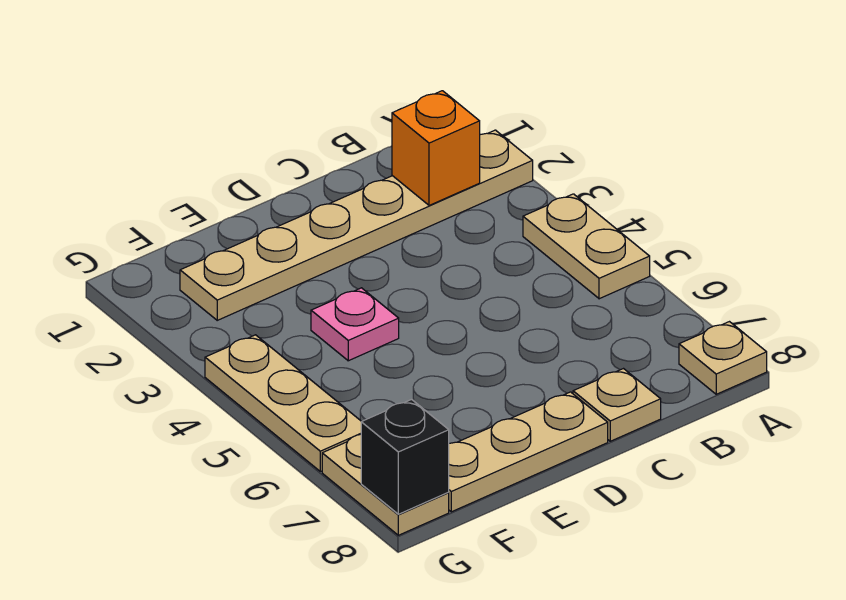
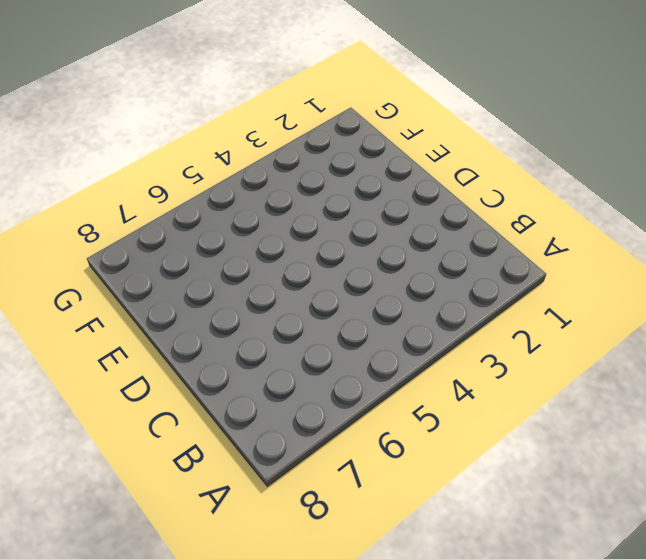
none -> tan plate A2:F2 level 1
none -> tan plate A4:A5 level 1

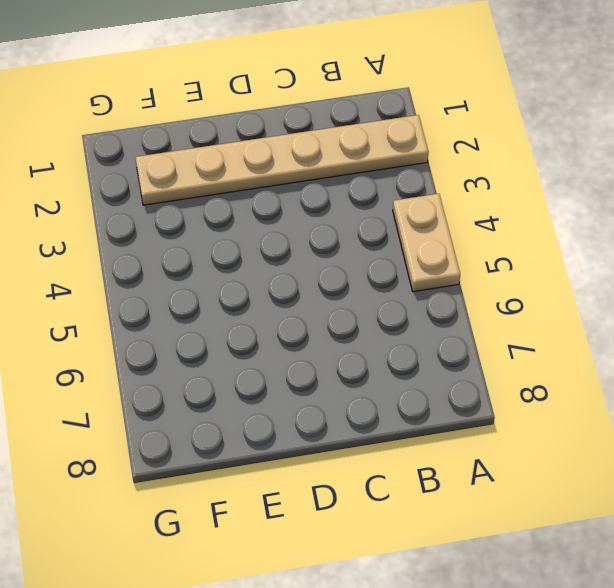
none -> tan plate A8 level 1
none -> tan plate C8 level 1

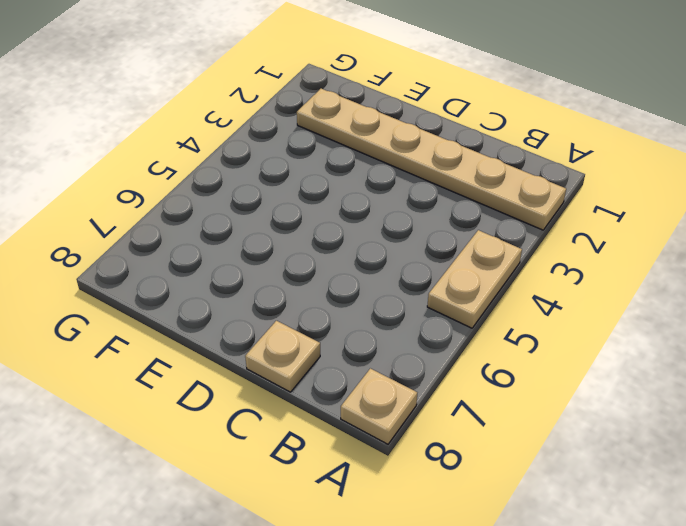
none -> tan plate D8:F8 level 1
none -> pink plate E4 level 1

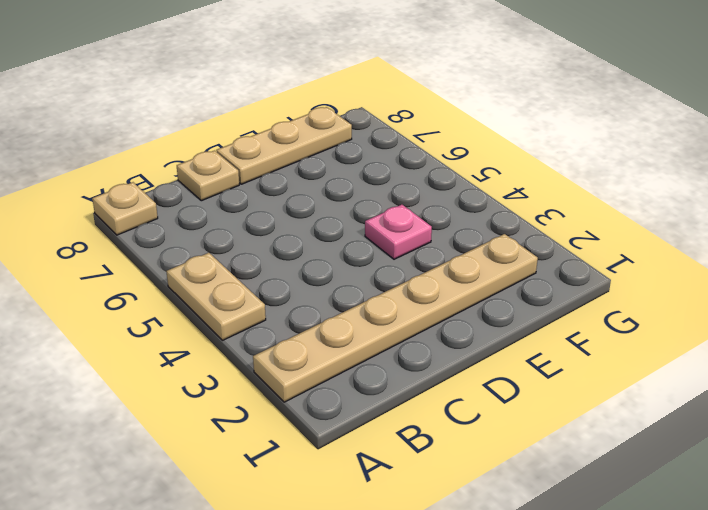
none -> tan plate G4:G6 level 1
none -> tan plate G7:G8 level 1

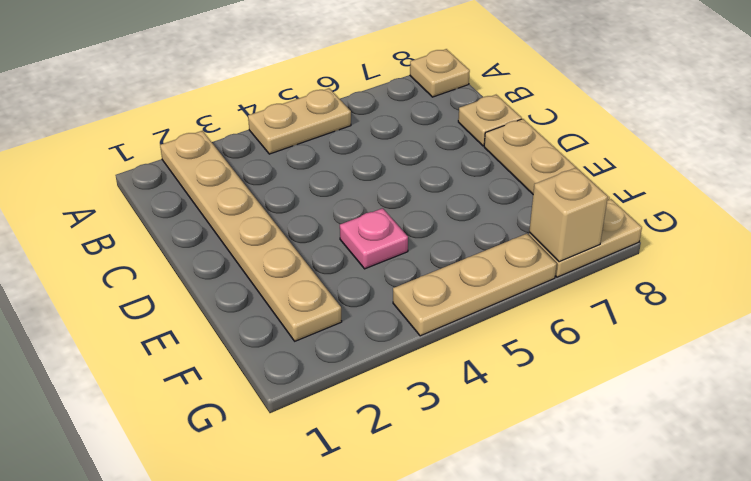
tan brick G7 level 2 -> none
none -> orange brick B2 level 2
none -> black brick G8 level 2

